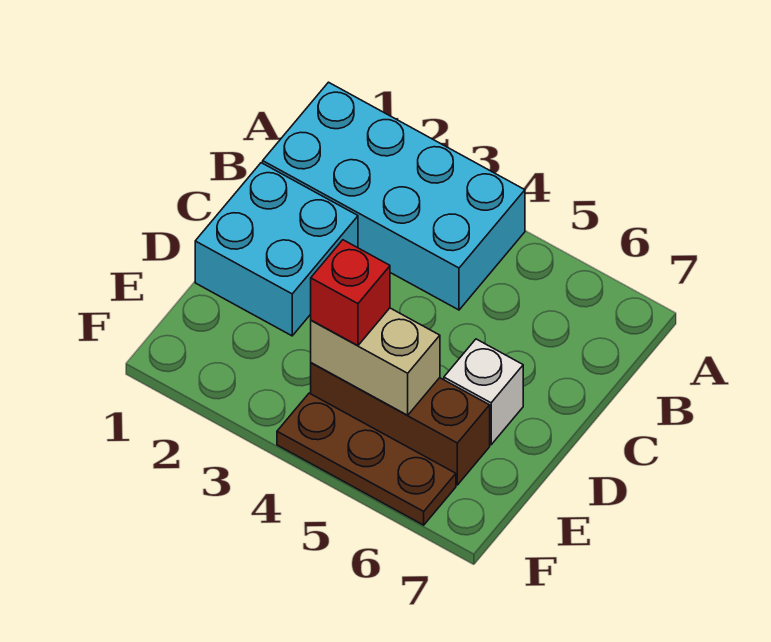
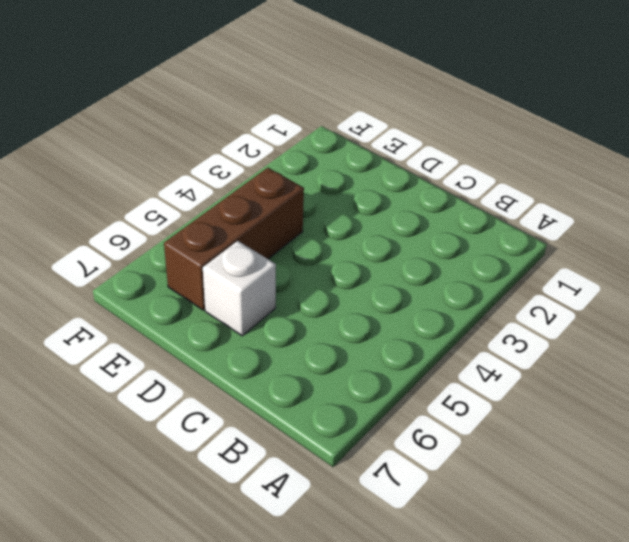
none -> cyan brick A1:B4 level 1
none -> cyan brick C1:D2 level 1

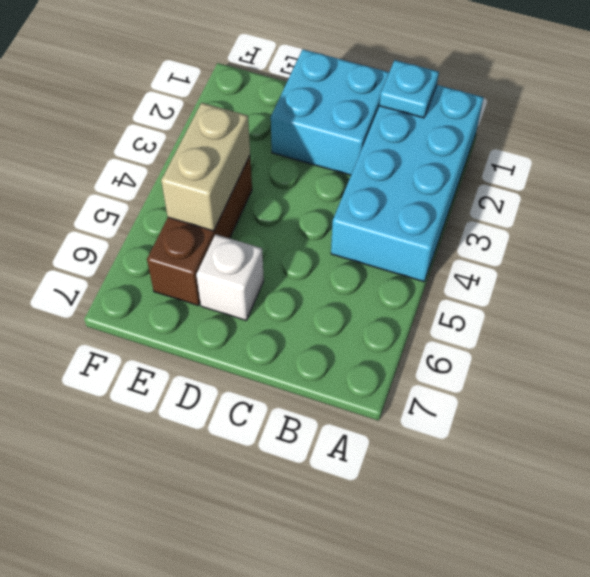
cyan plate B1 level 2 -> none
none -> brown plate F4:F6 level 1
none -> red brick E4 level 3

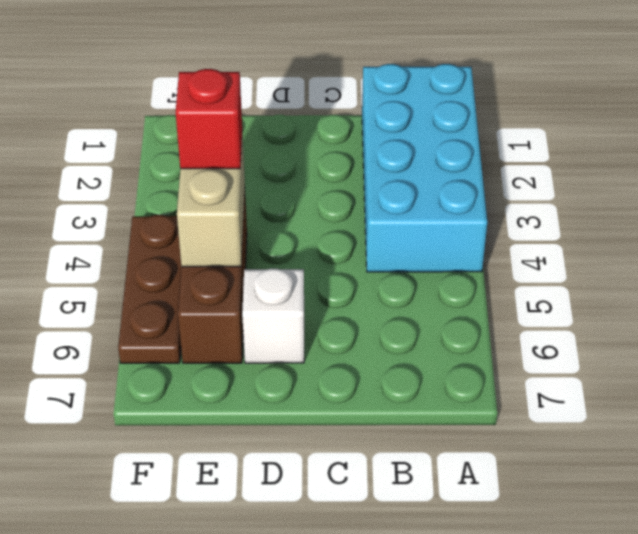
none -> cyan brick C1:D2 level 1

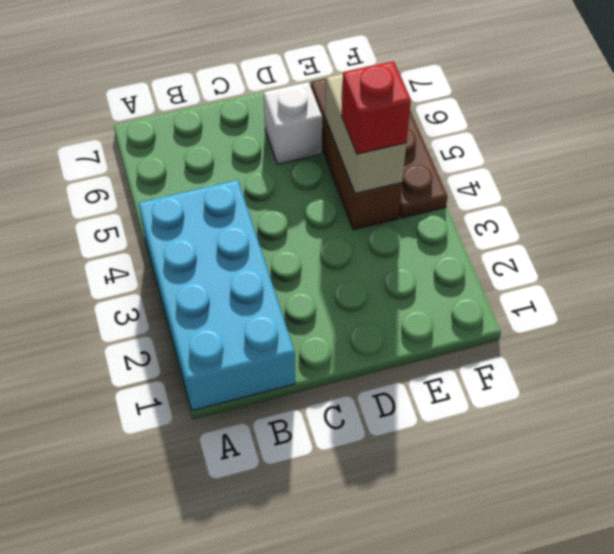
none -> cyan brick C1:D2 level 1

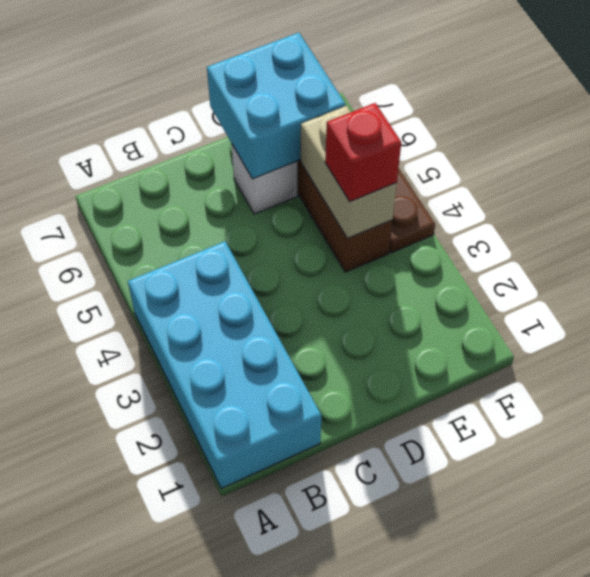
cyan brick D6:E7 level 2 -> cyan brick C1:D2 level 1

